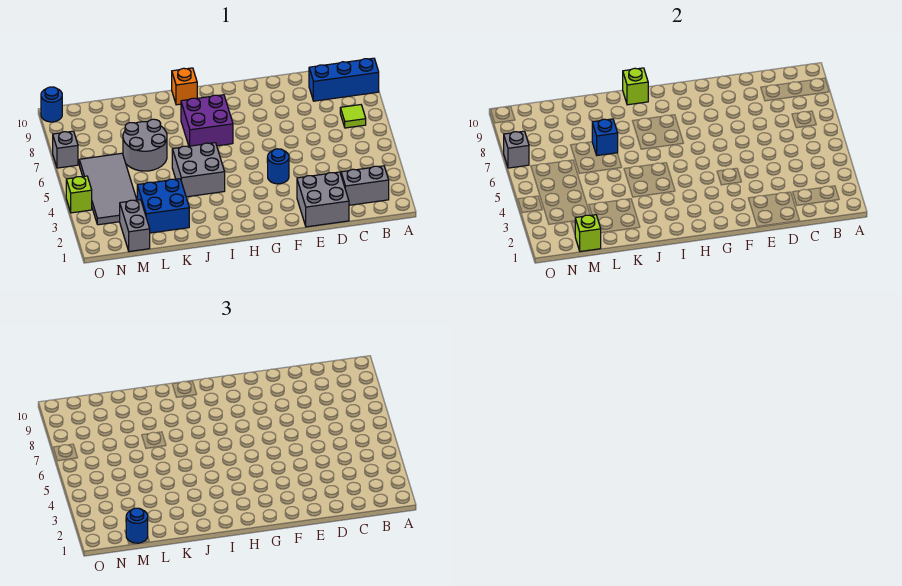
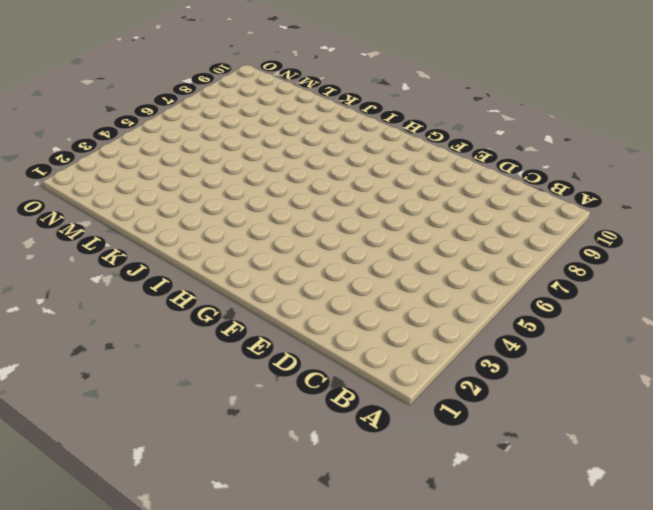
none -> blue brick A9:C9 level 1
none -> grey brick B2:C2 level 1
none -> lime tile B7 level 1

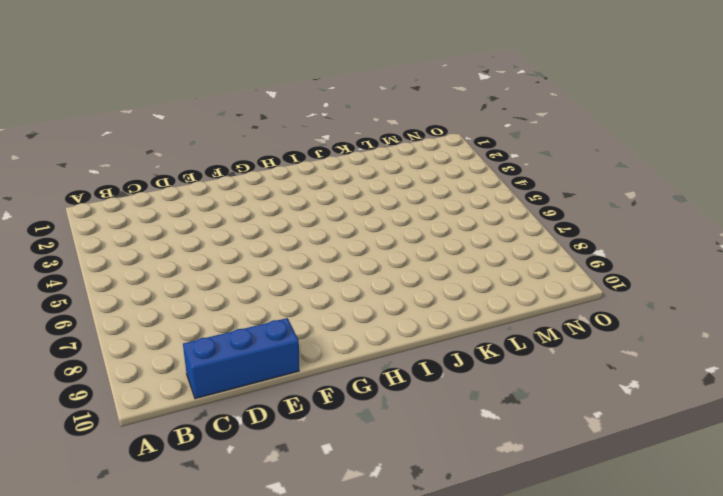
blue brick C10:E10 level 1 -> blue brick A9:C9 level 1
none -> grey brick B2:C2 level 1
none -> lime tile B7 level 1
none -> grey brick D1:E2 level 1

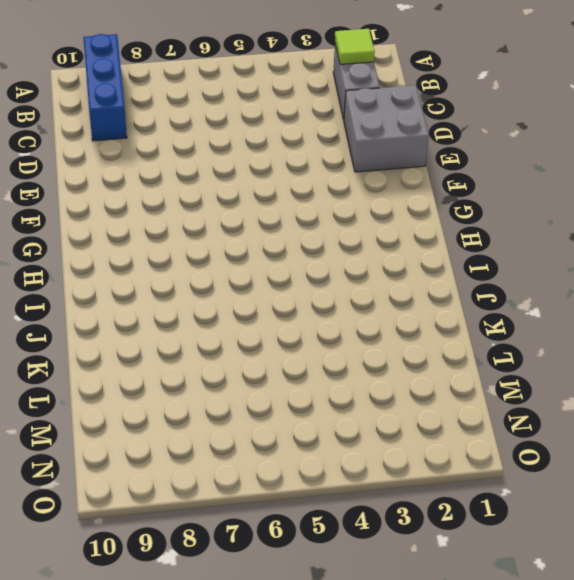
lime tile B2 level 2 -> lime tile B7 level 1
none -> blue round brick F4 level 1
none -> purple brick H7:I8 level 1
none -> grey brick I4:J5 level 1

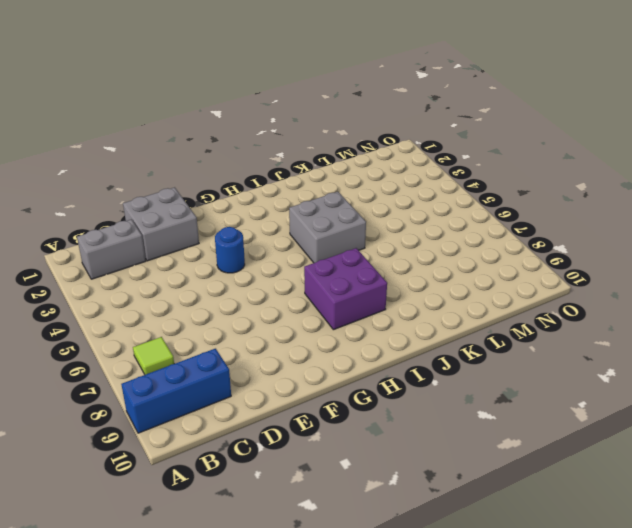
none -> orange brick I10 level 1
none -> blue brick K2:L3 level 1
none -> grey round brick K6:L7 level 1

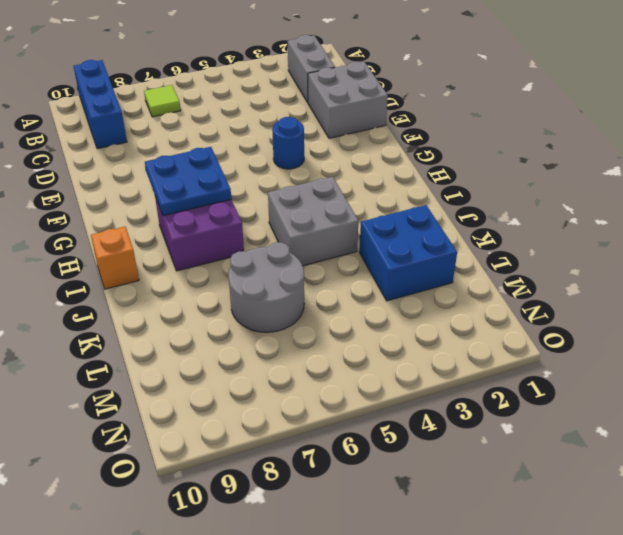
blue plate G7:H8 level 2 -> none
none -> grey brick M1:M2 level 1
none -> grey tile M3:N6 level 1
none -> lime brick O4 level 1

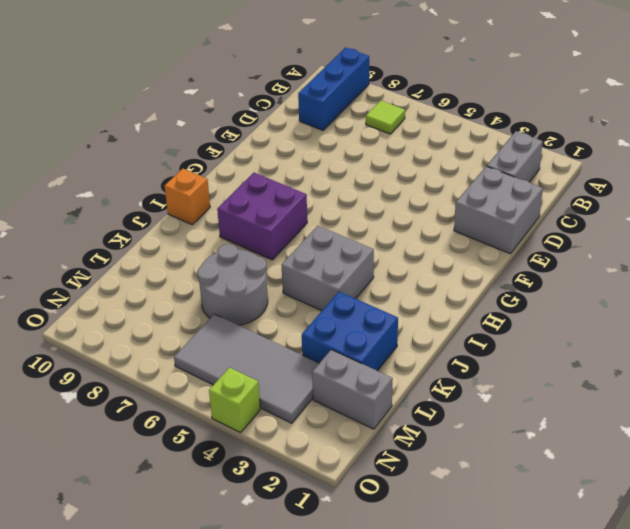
none -> blue round brick F4 level 1
none -> grey brick O7 level 1
none -> blue round brick O10 level 1

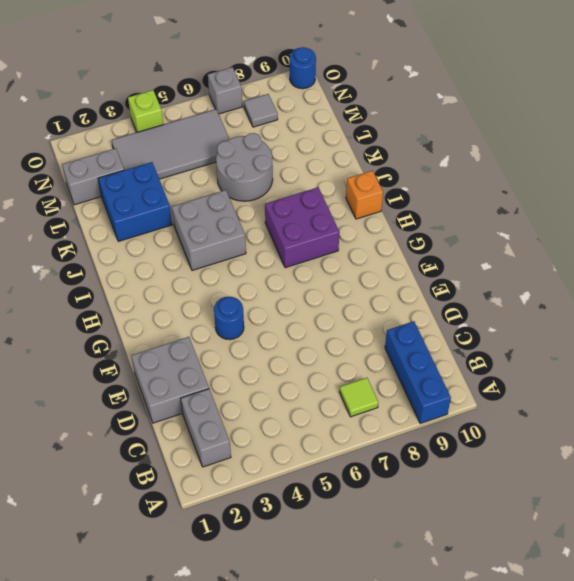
grey tile N8 level 1 -> none
none -> lime brick I10 level 2
none -> blue brick K7 level 2
none -> lime brick M1 level 2

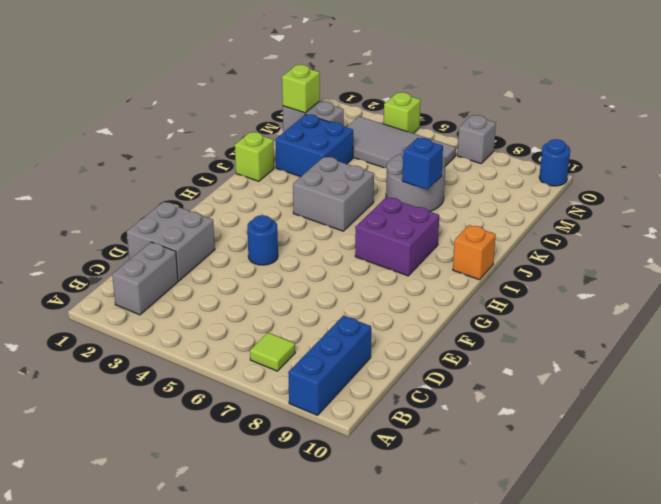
lime brick J1 level 1 -> lime brick I10 level 2
none -> grey brick O7 level 2
none -> blue round brick M1 level 3

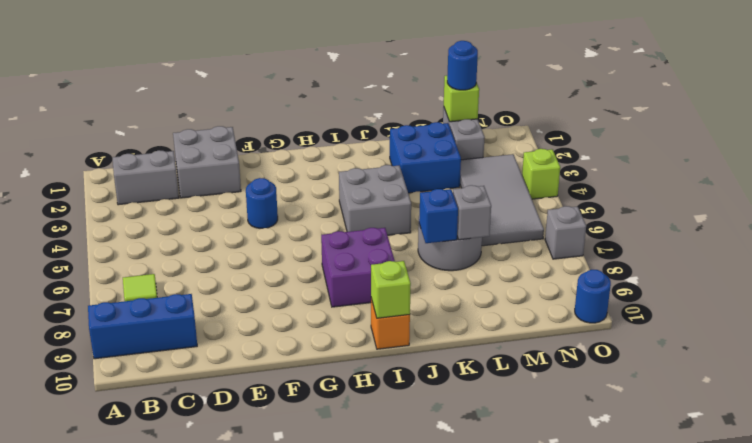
grey brick L7 level 2 -> grey brick O7 level 2

